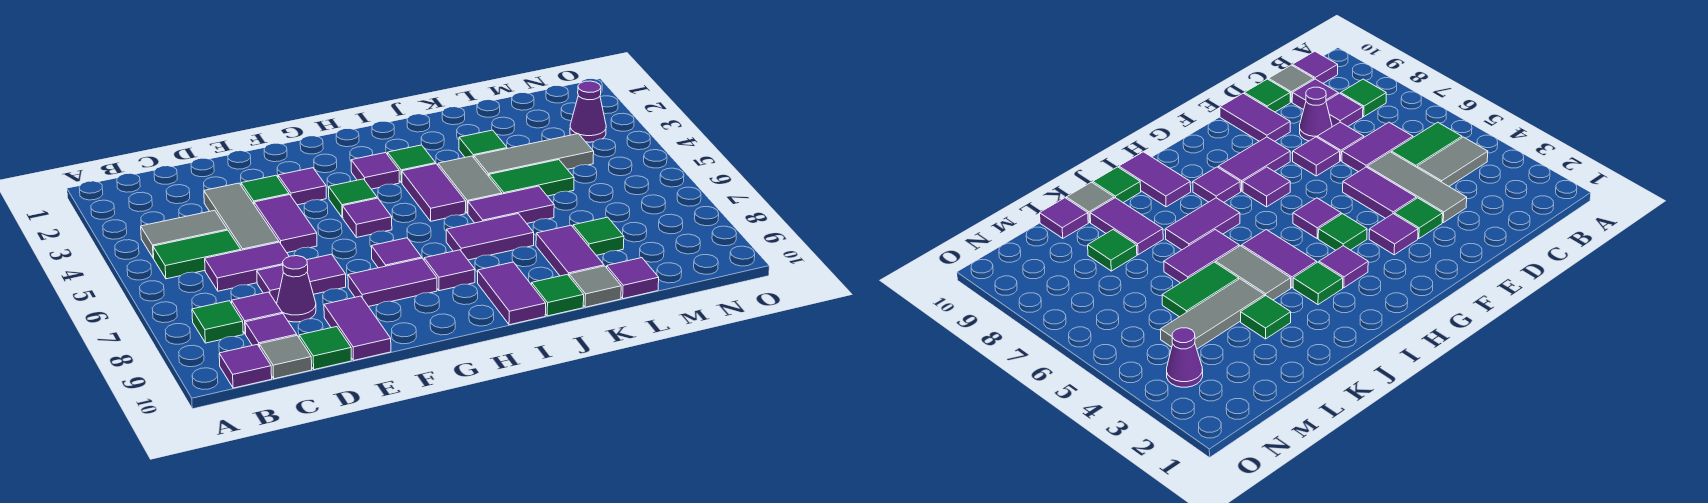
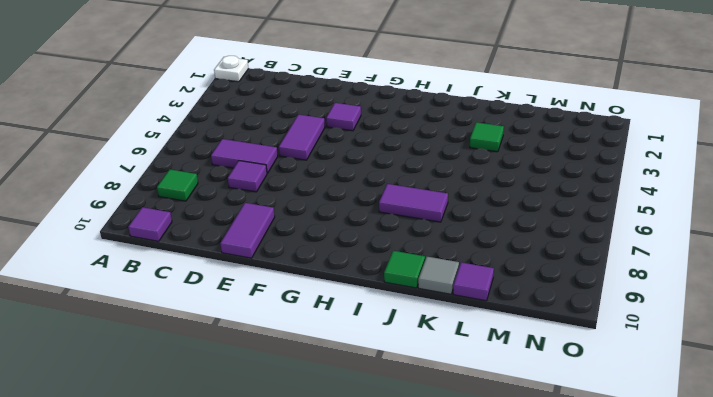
white plate A1 level 1 -> none
none -> grey tile B4:C4 level 1
none -> green tile B5:C5 level 1
none -> purple tile C8 level 1
none -> purple tile C9 level 1

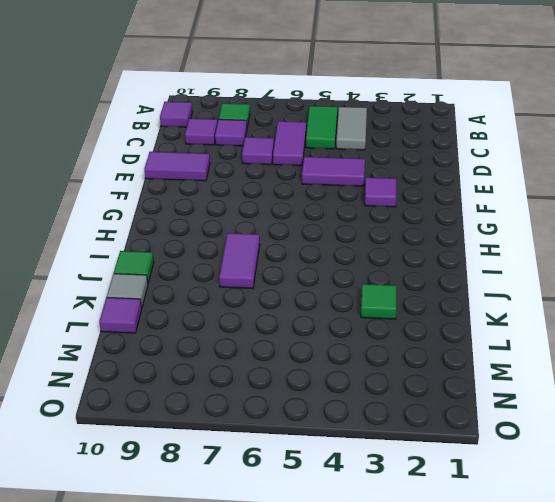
none -> grey tile C10 level 1
none -> grey tile D3:D5 level 1
none -> purple cone D8 level 1
none -> green tile D10 level 1

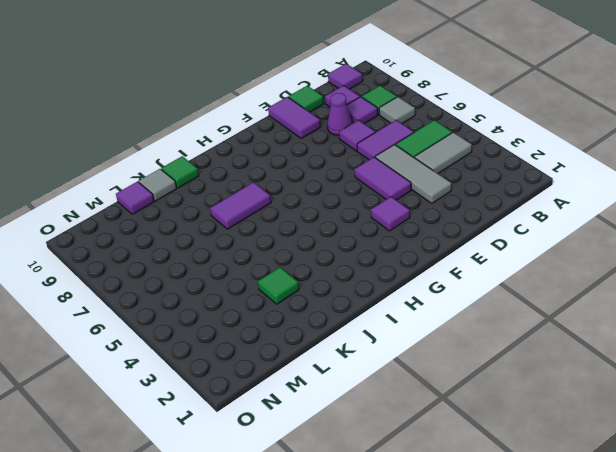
grey tile B7 level 1 -> grey tile C10 level 1
none -> green tile E3 level 1
none -> purple tile E7 level 1
none -> purple tile F8:G8 level 1
none -> green tile G4 level 1

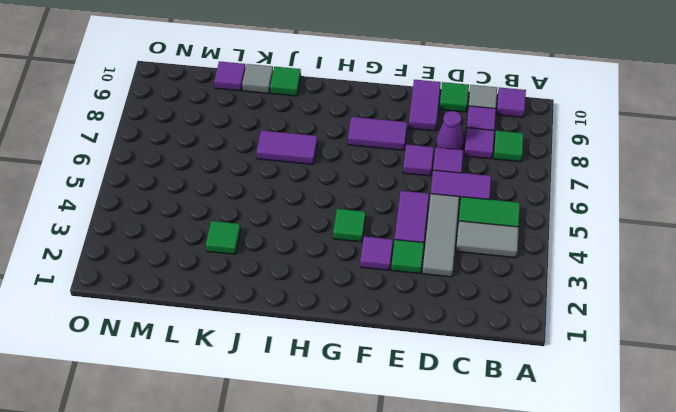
none -> purple tile G5 level 1
none -> purple tile G7 level 1
none -> purple tile H3 level 1
none -> purple tile H8 level 1

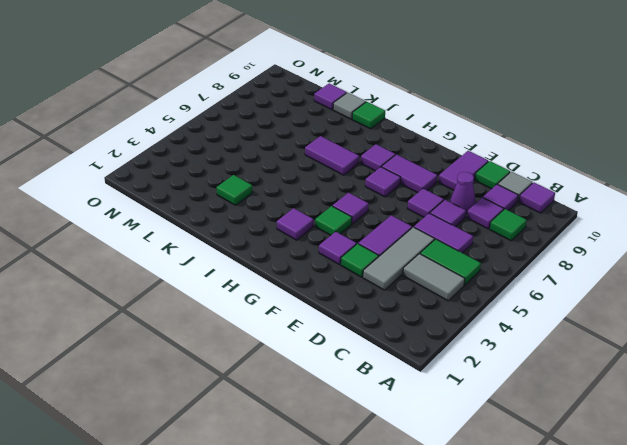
none -> green tile I3 level 1
none -> purple tile I4:I5 level 1
none -> purple tile I9:I10 level 1
none -> grey tile J4:J5 level 1

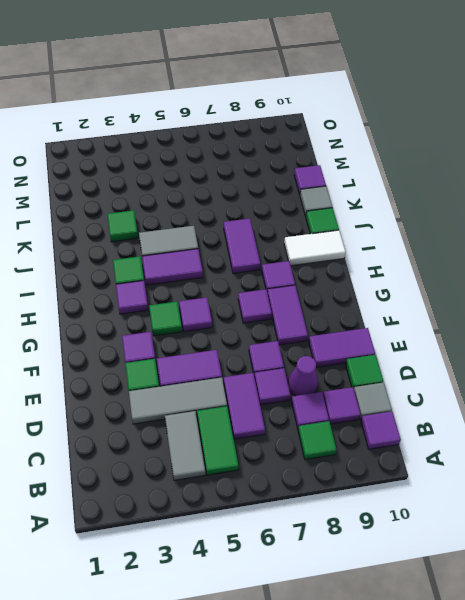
white tile I9:I10 level 1 -> purple tile I9:I10 level 1
none -> purple tile J6:K6 level 1
none -> grey tile K4:M4 level 1
none -> green tile K5:L5 level 1
none -> purple tile K8:K9 level 1

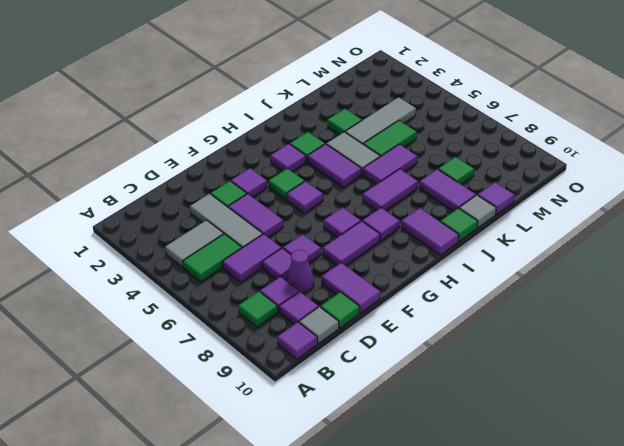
none -> purple cone N3 level 1

